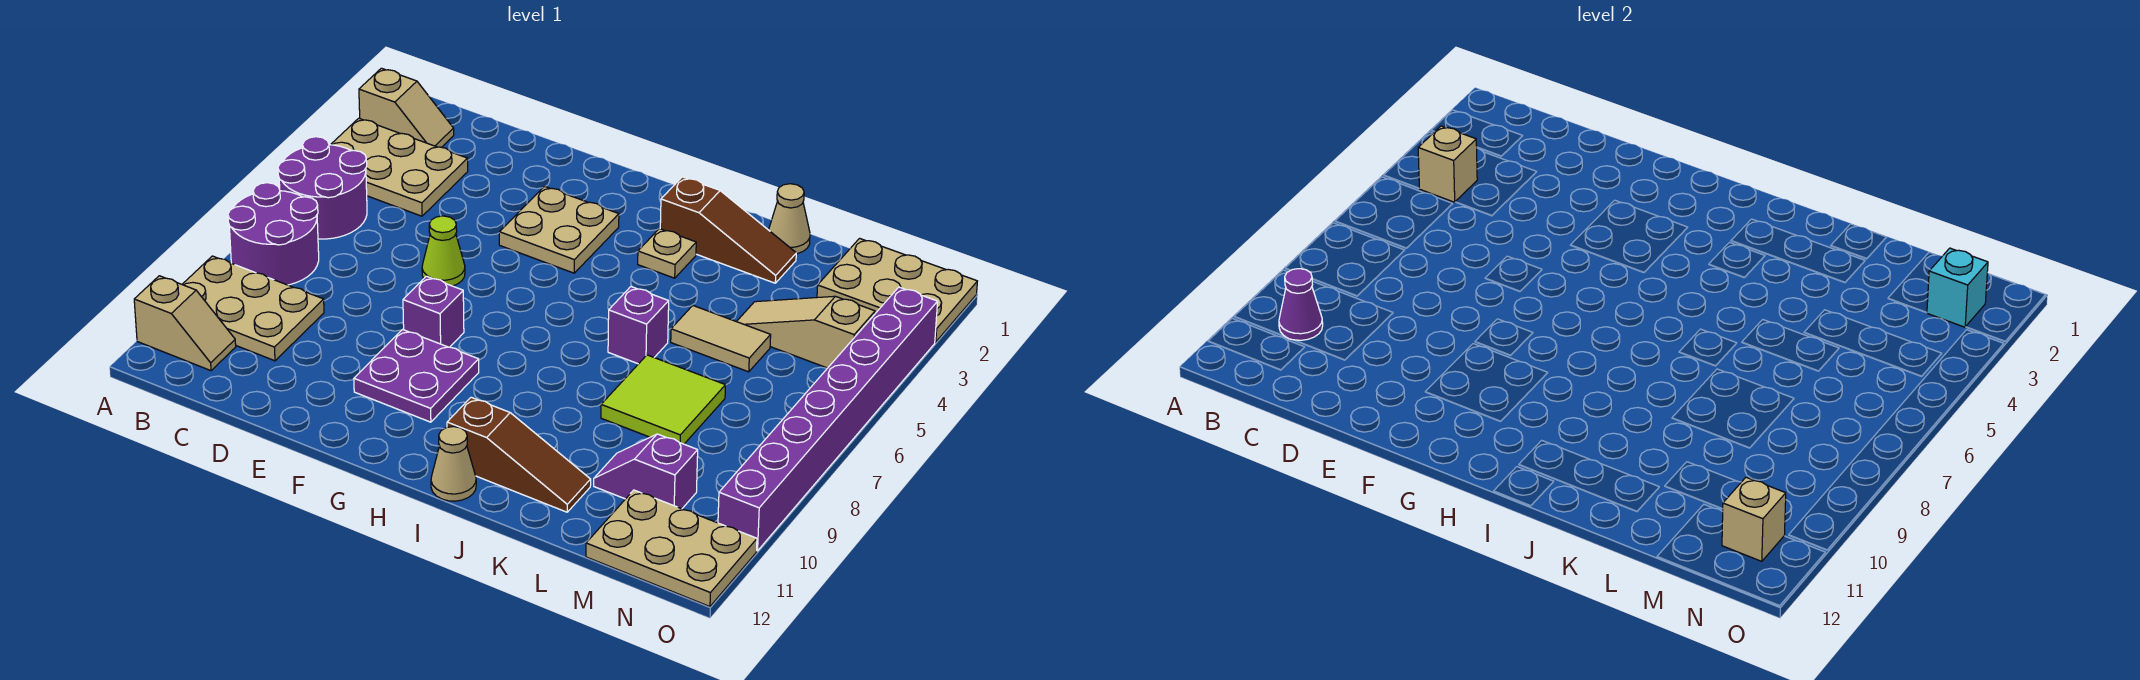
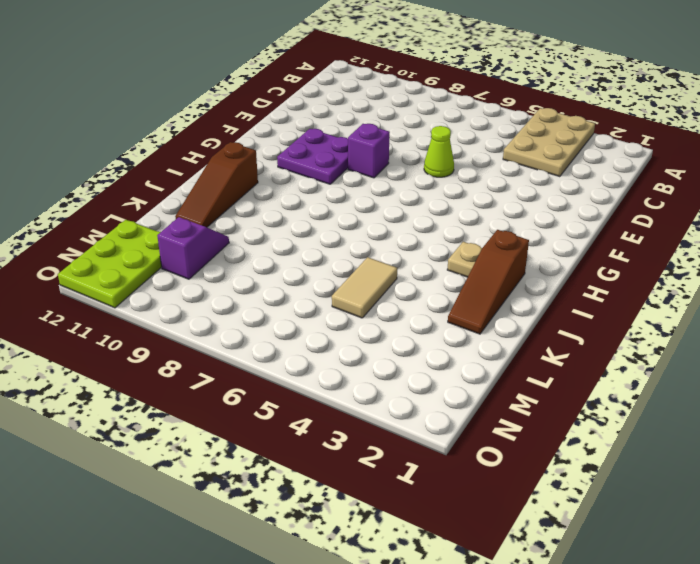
lime plate M11:O12 level 1 -> tan plate M11:O12 level 1
none -> tan slope A2:B2 level 1 top A
none -> purple round brick A5:B6 level 1
none -> purple round brick A7:B8 level 1

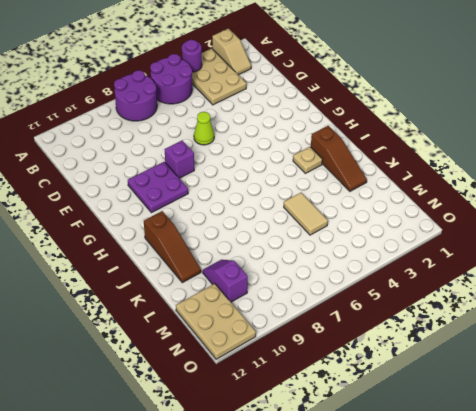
purple round brick A4 level 2 -> none
none -> tan plate A9:C10 level 1
none -> tan slope A11:B11 level 1 top A
none -> tan plate F3:G4 level 1

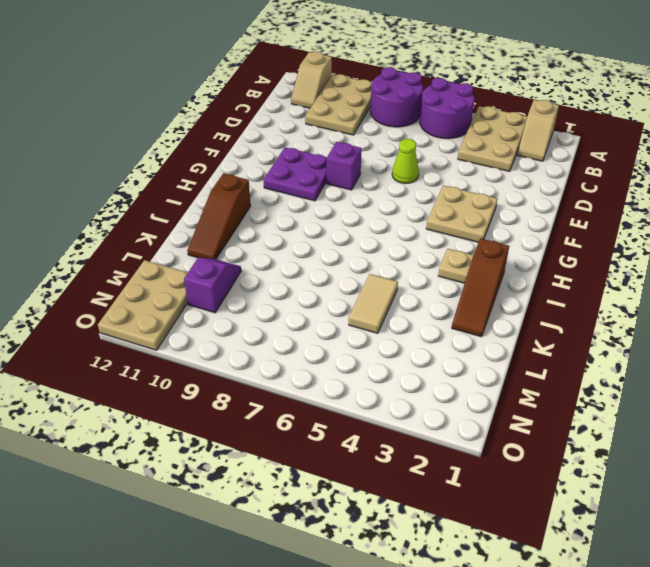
none -> tan cone I12 level 1
none -> purple brick J6 level 1
none -> tan cone K1 level 1

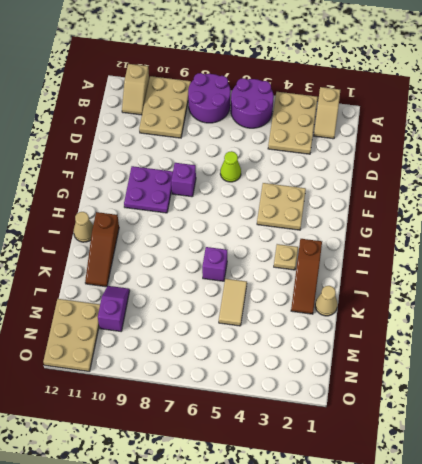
none -> lime tile K7:L8 level 1
none -> tan slope L4:N4 level 1 top N
none -> tan plate M1:O2 level 1

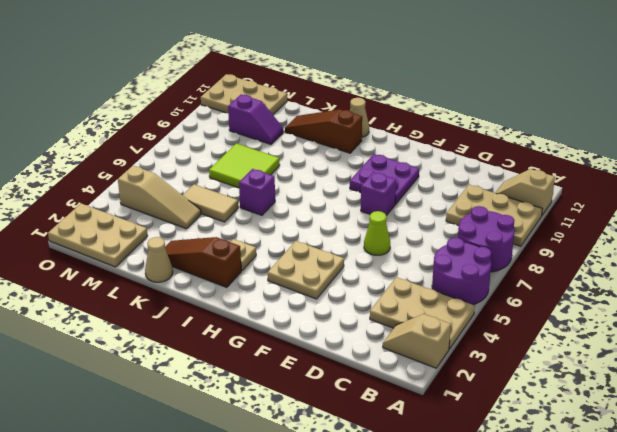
none -> purple brick O3:O10 level 1
none -> tan brick B4 level 2
none -> purple cone B10 level 2

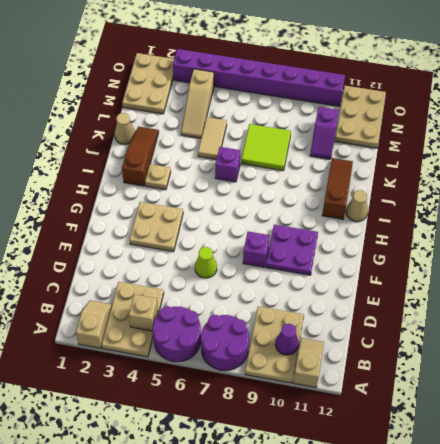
none -> cyan brick N2 level 2
none -> tan brick N11 level 2

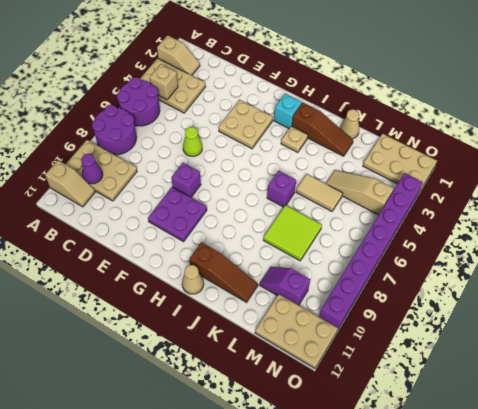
cyan brick H2 level 1 -> cyan brick N2 level 2
none -> tan brick N11 level 2

